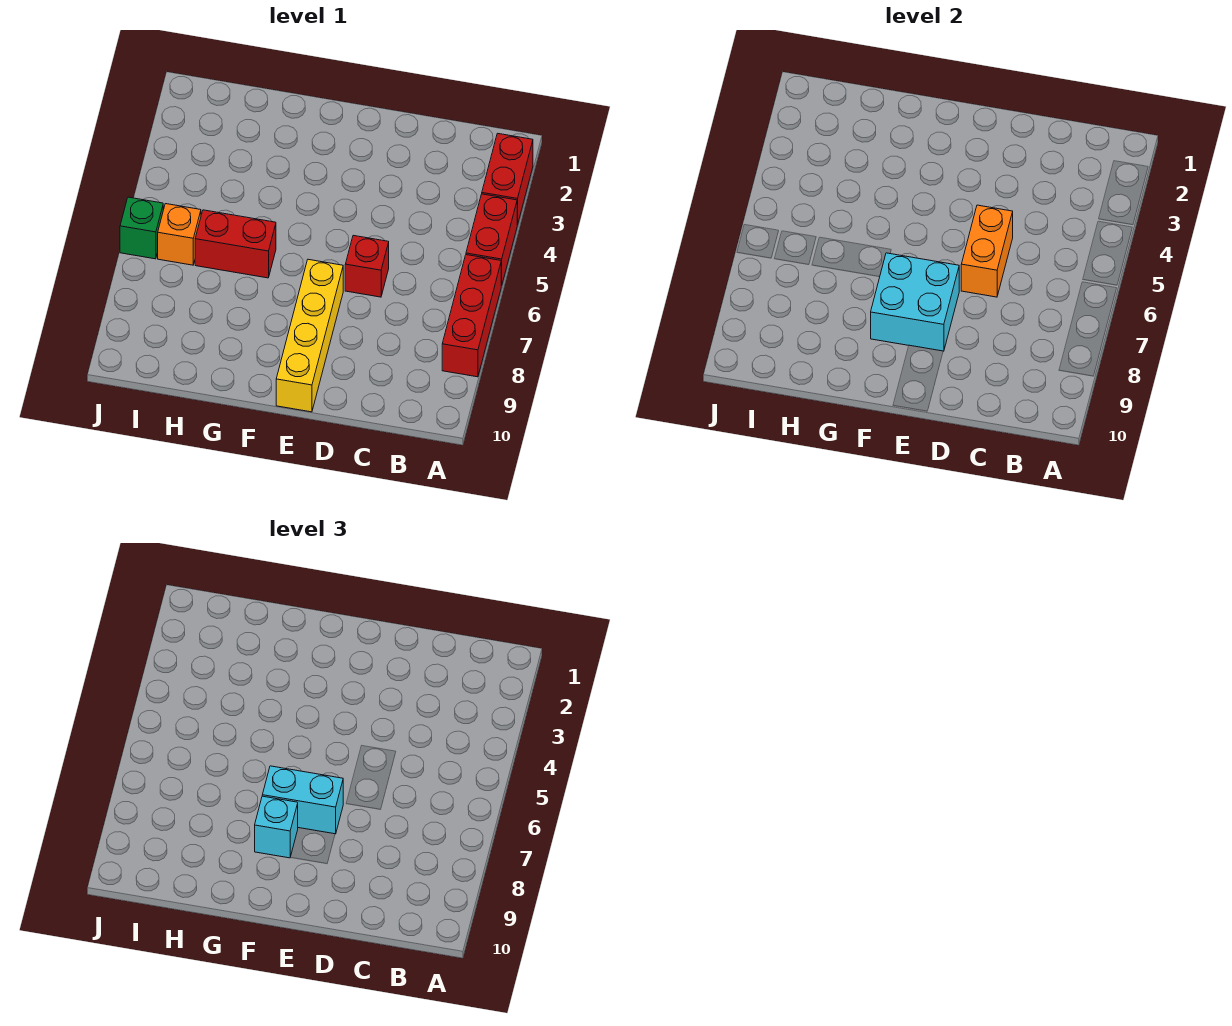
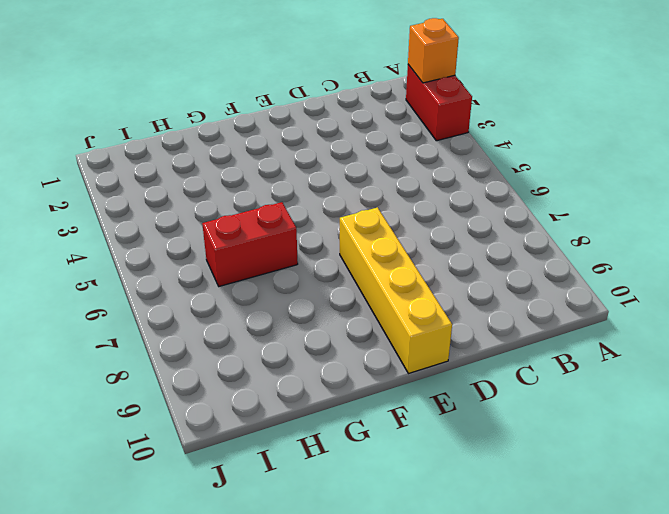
orange brick A2 level 2 -> orange brick I6 level 1
none -> red brick A4:A5 level 1
none -> red brick A6:A8 level 1
none -> red brick D6 level 1

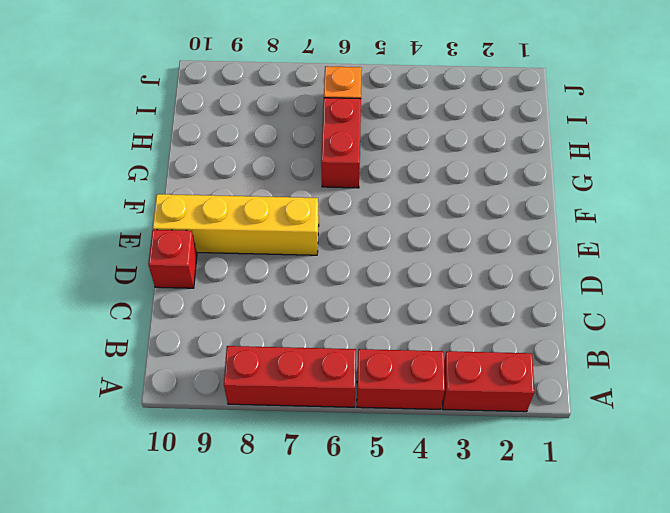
red brick D10 level 1 -> red brick D6 level 1
none -> green brick J6 level 1
none -> orange brick D5:D6 level 2
none -> cyan brick E7:F8 level 2

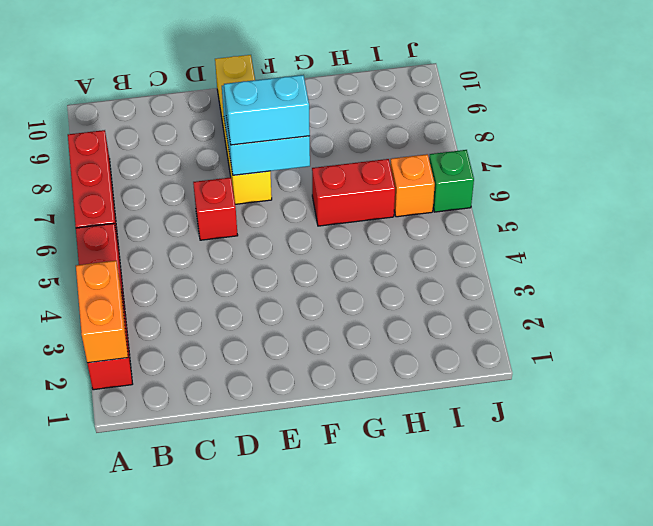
orange brick A2:A3 level 2 -> orange brick D5:D6 level 2
none -> cyan brick F8 level 3

